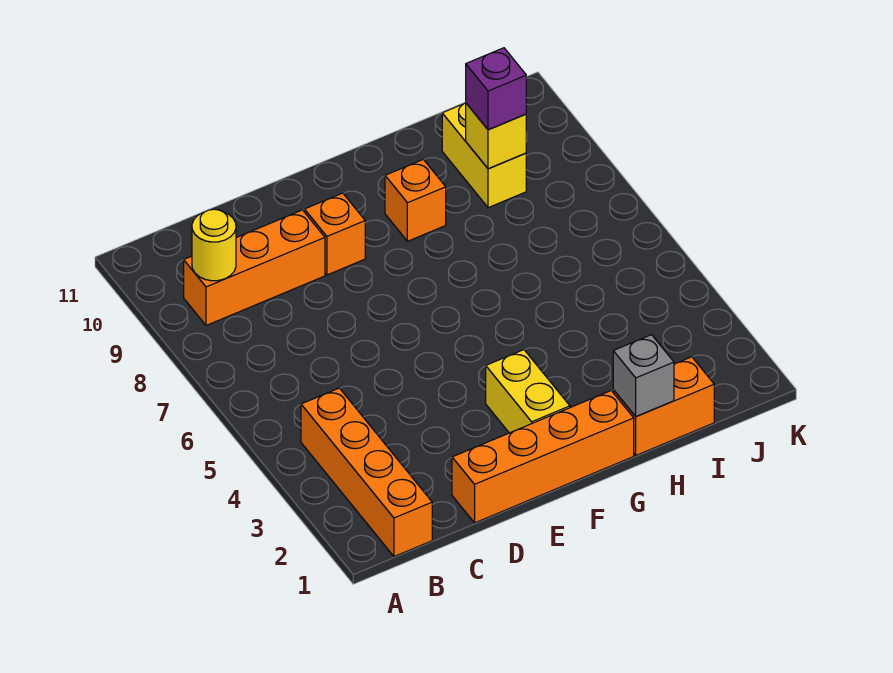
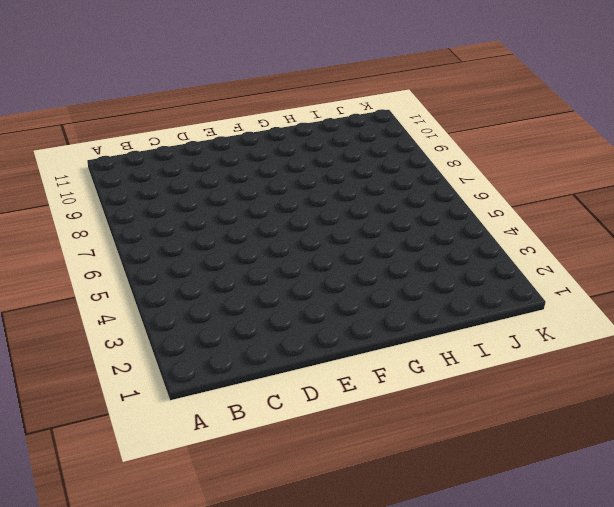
none -> orange brick B1:B4 level 1
none -> orange brick B9:D9 level 1
none -> orange brick D1:G1 level 1

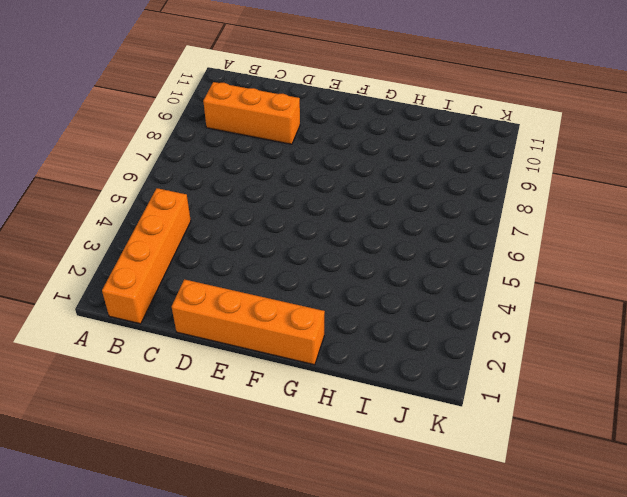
none -> orange brick E9 level 1
none -> yellow brick F2:F3 level 1
none -> orange brick G9 level 1

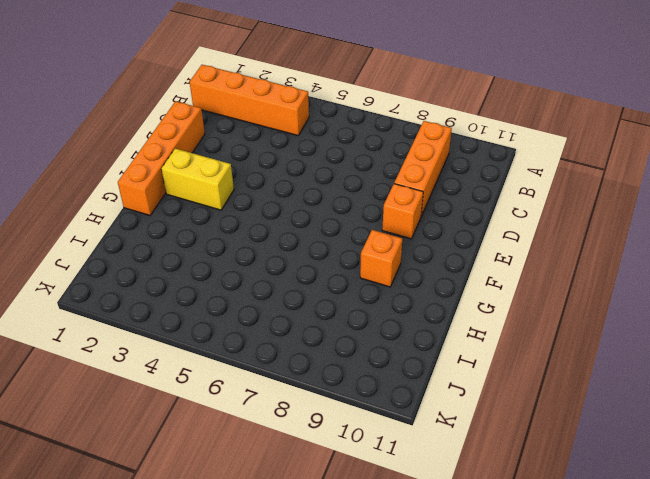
none -> orange brick H1:I1 level 1
none -> yellow brick I9:I10 level 1
none -> yellow round brick B9 level 2

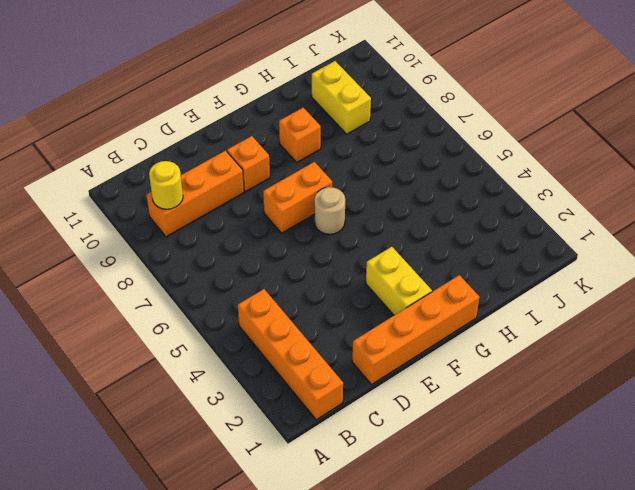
orange brick E7:F7 level 1 -> orange brick H1:I1 level 1
tan round brick F6 level 1 -> none
none -> grey brick H1 level 2
none -> yellow brick I9 level 2
none -> purple brick I9 level 3

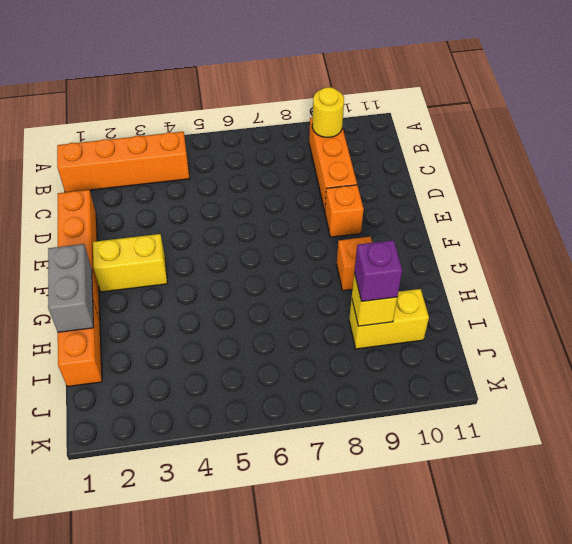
grey brick G1:H1 level 2 -> grey brick H1 level 2

